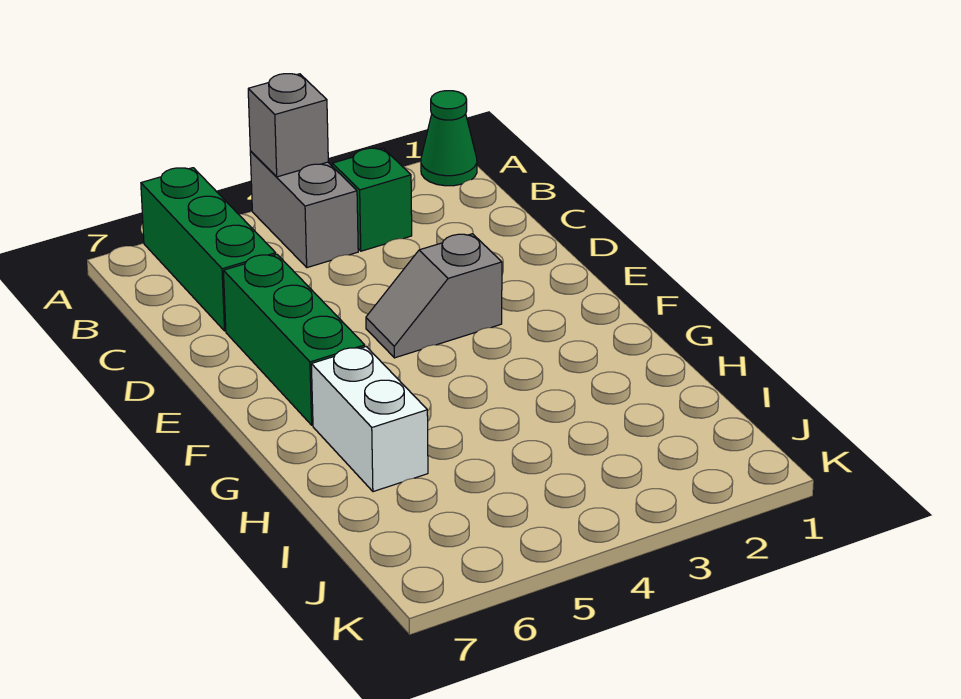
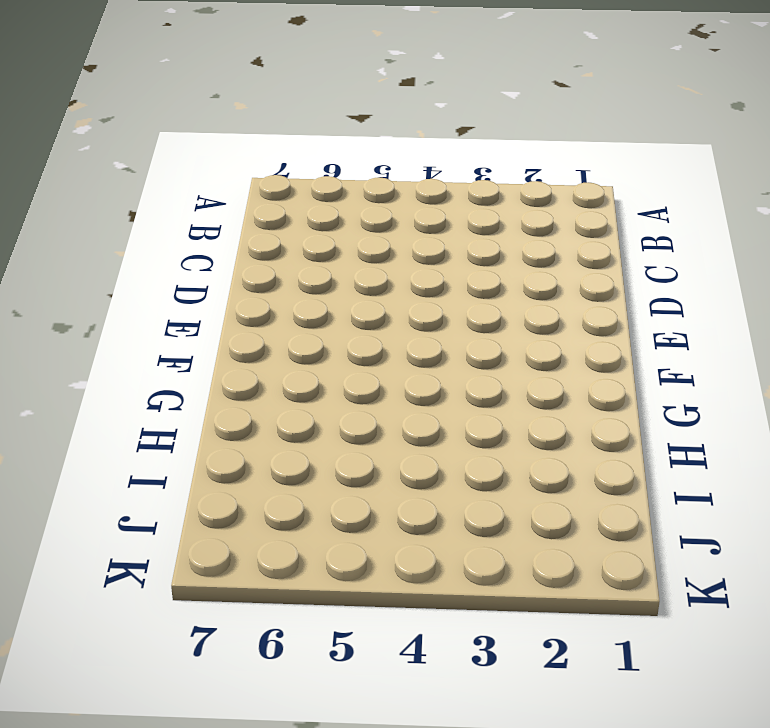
none -> green cone A1 level 1
none -> grey brick A4:B4 level 1

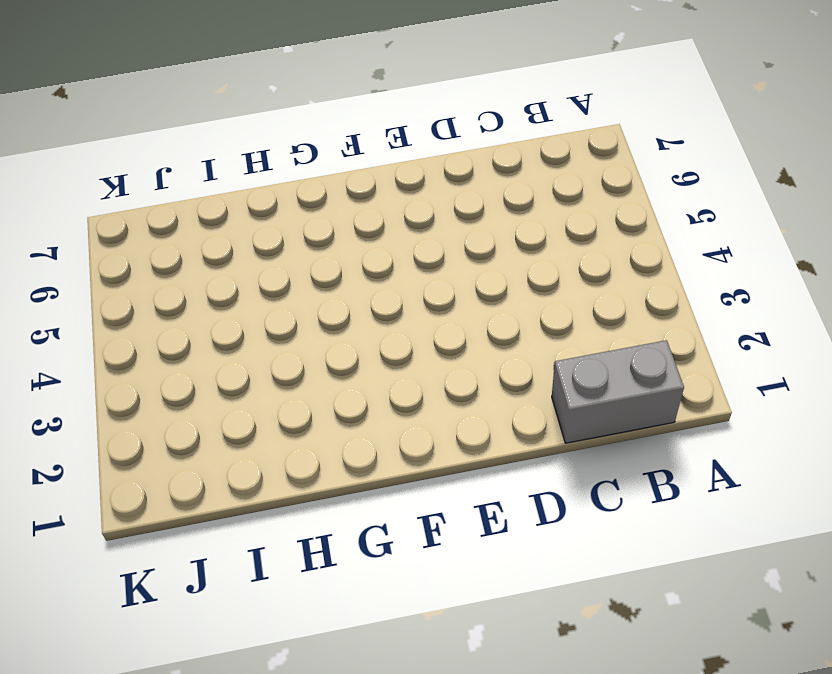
grey brick B1:C1 level 1 -> grey brick A4:B4 level 1
none -> green cone A1 level 1
none -> green brick A6:C6 level 1

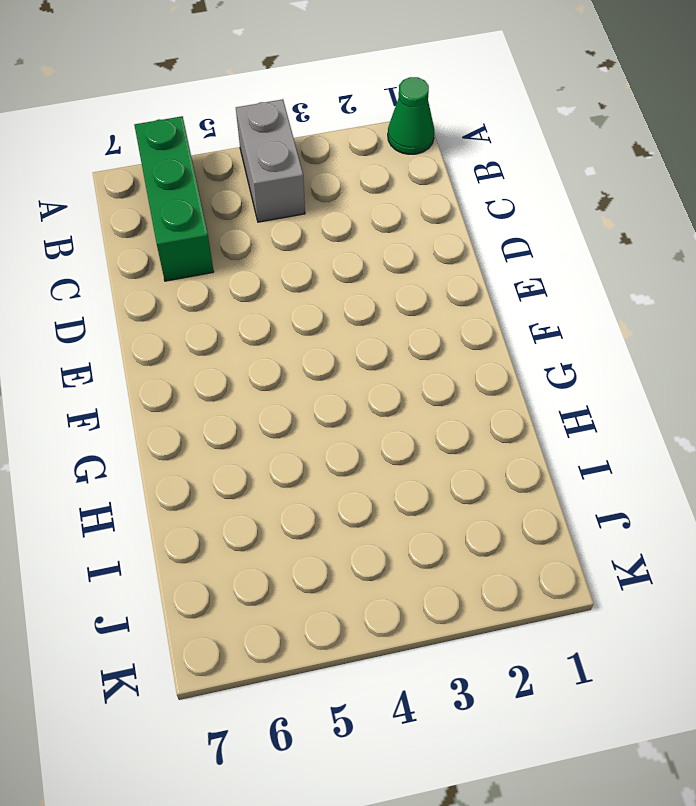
none -> green brick B3 level 1
none -> green brick D6:F6 level 1

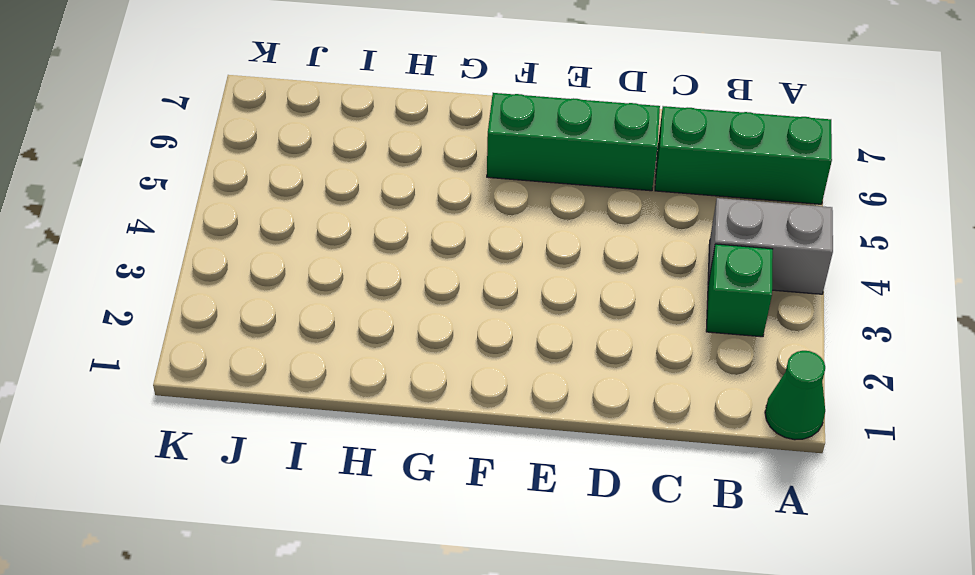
none -> grey slope E3:E4 level 1 top 3
none -> white brick G6:H6 level 1

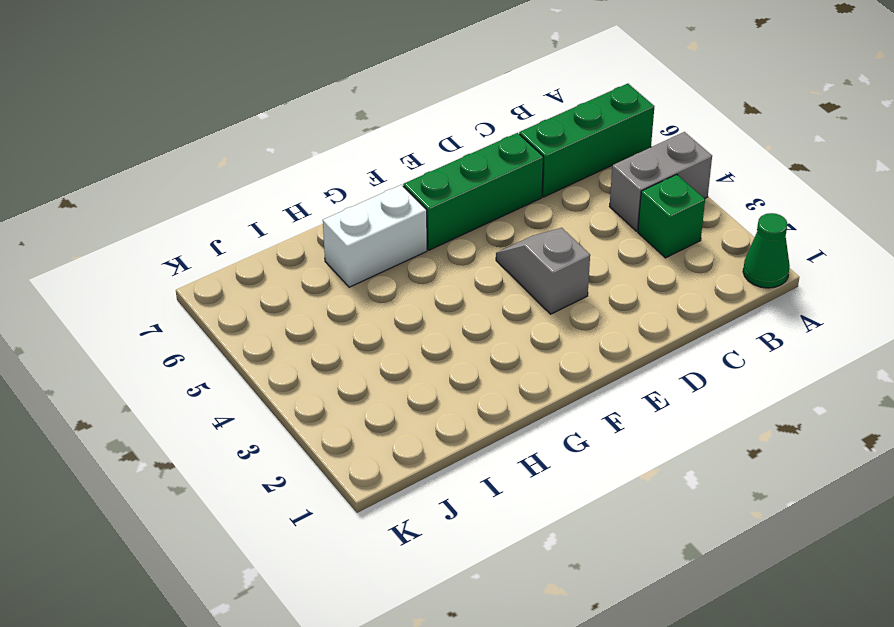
none -> grey brick A4 level 2

